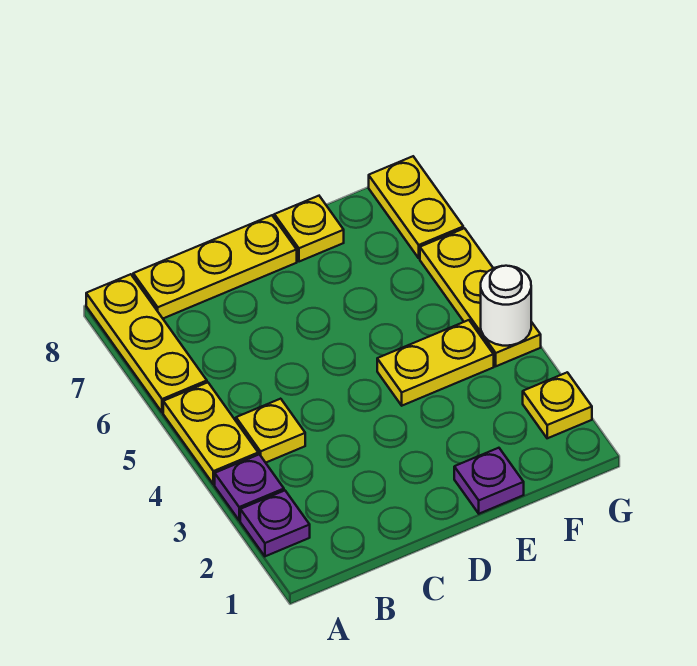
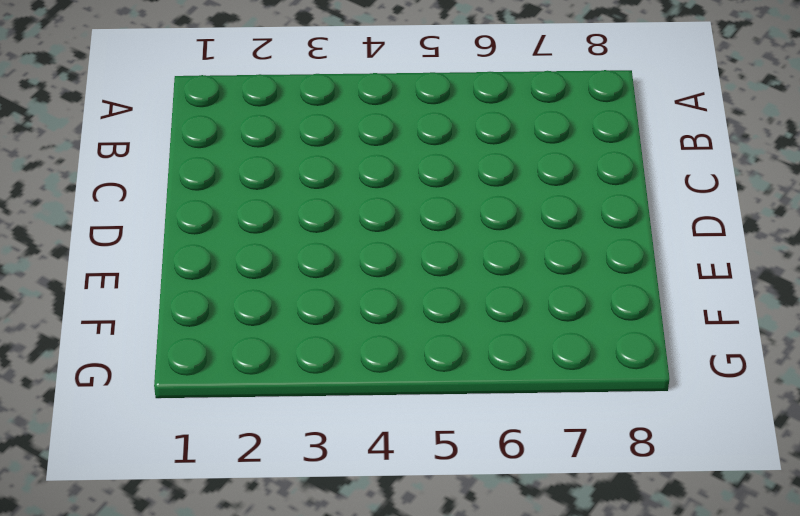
none -> purple plate A2 level 1
none -> purple plate A3 level 1
none -> yellow plate A4:A5 level 1

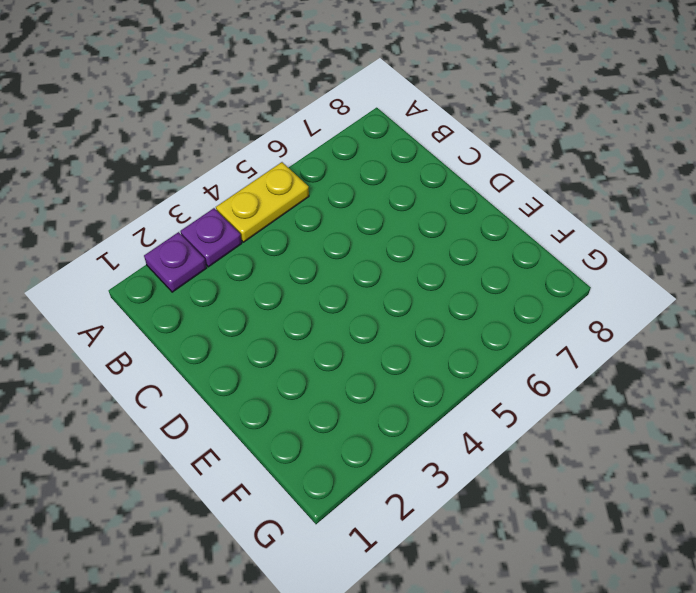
none -> yellow plate A6:A8 level 1
none -> yellow plate B4 level 1
none -> yellow plate B8:D8 level 1

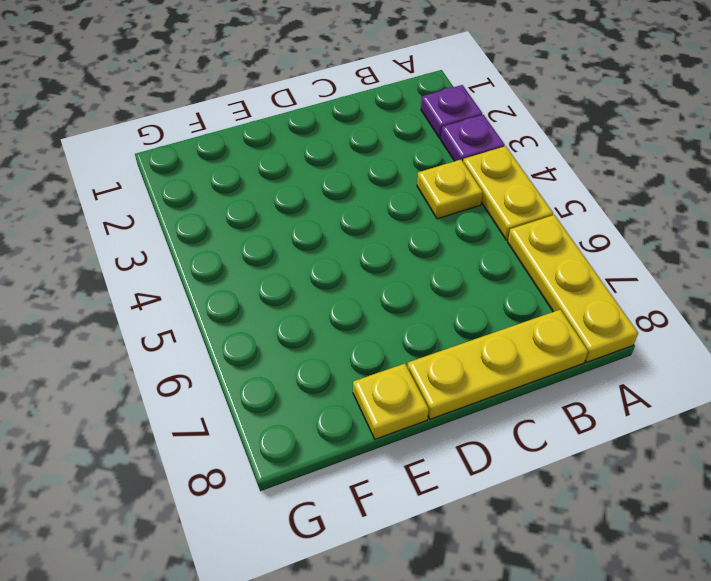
none -> purple plate E1 level 1
none -> yellow plate E4:F4 level 1
none -> yellow plate G2 level 1

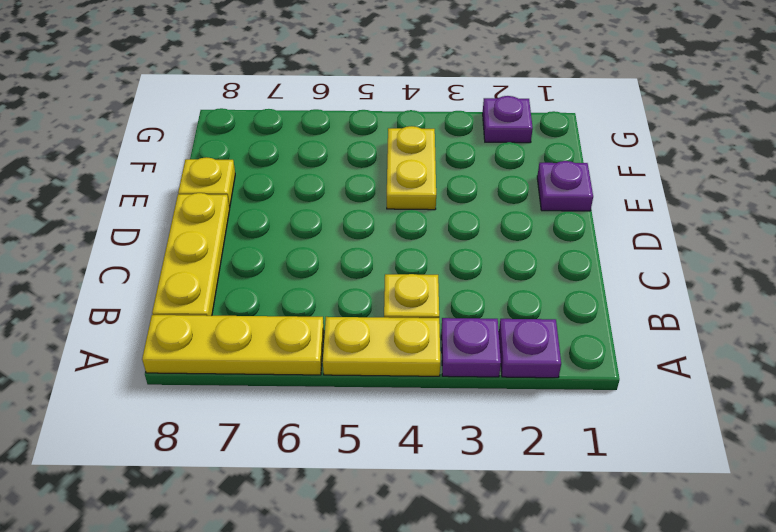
purple plate G2 level 1 -> yellow plate G2 level 1
none -> yellow plate G4:G6 level 1
none -> yellow plate G7:G8 level 1
none -> white round brick G4 level 2

